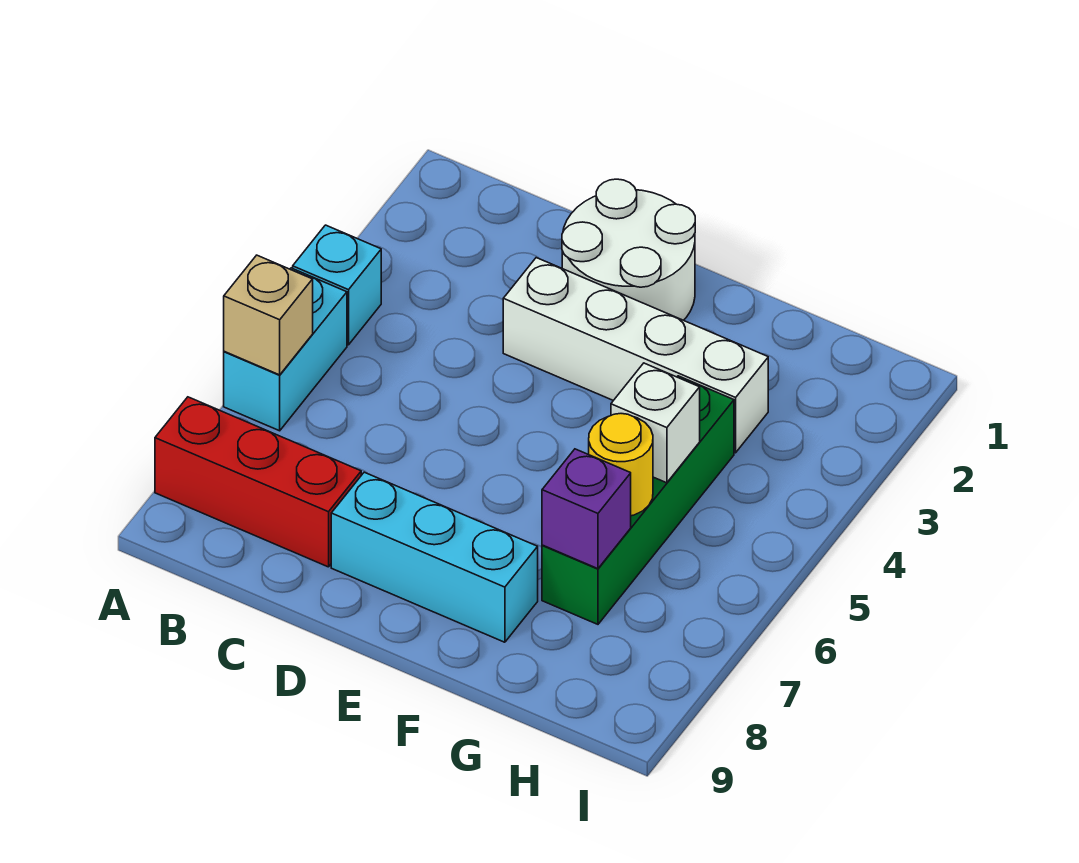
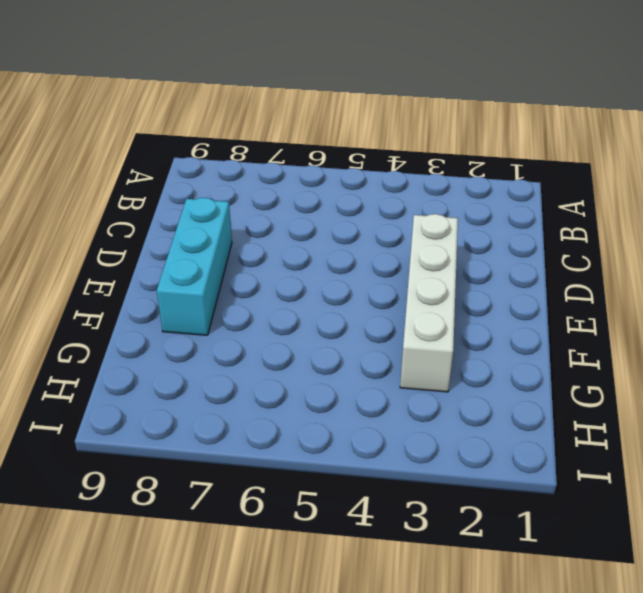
none -> cyan brick A4 level 1
none -> cyan brick A5:A6 level 1

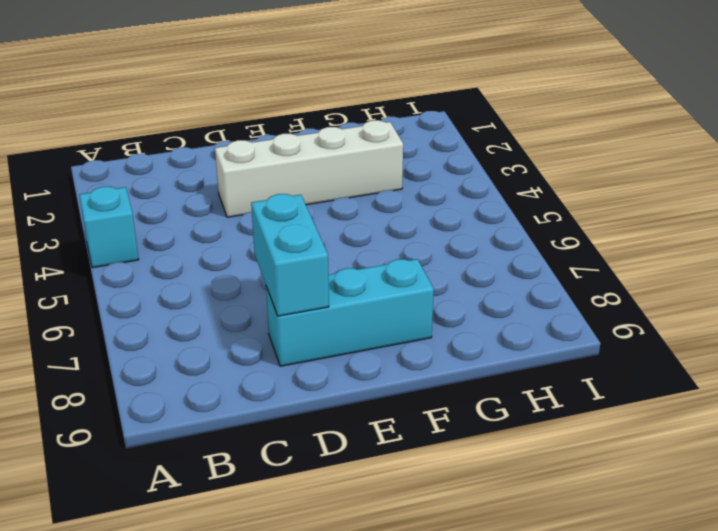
cyan brick D7:D8 level 2 -> cyan brick A5:A6 level 1
none -> red brick A8:C8 level 1
none -> white round brick D1:E2 level 1

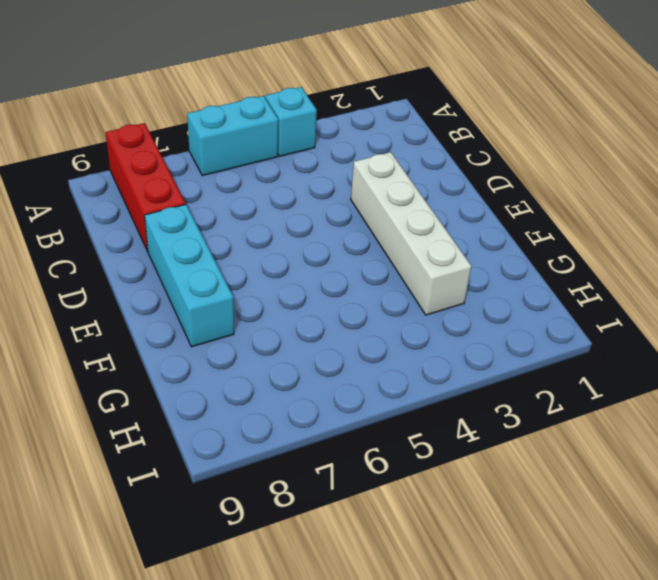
none -> white round brick D1:E2 level 1
none -> green brick G4:G7 level 1

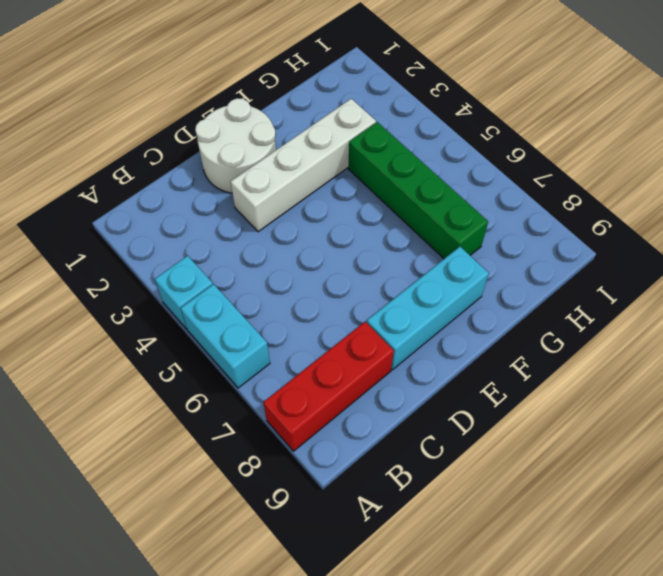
none -> tan brick A6 level 2
none -> white brick G5 level 2

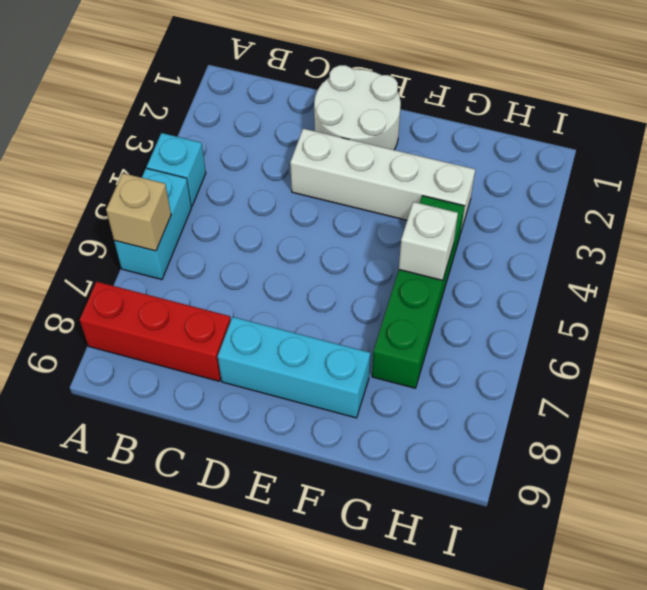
none -> yellow round brick G6 level 2
none -> purple brick G7 level 2

